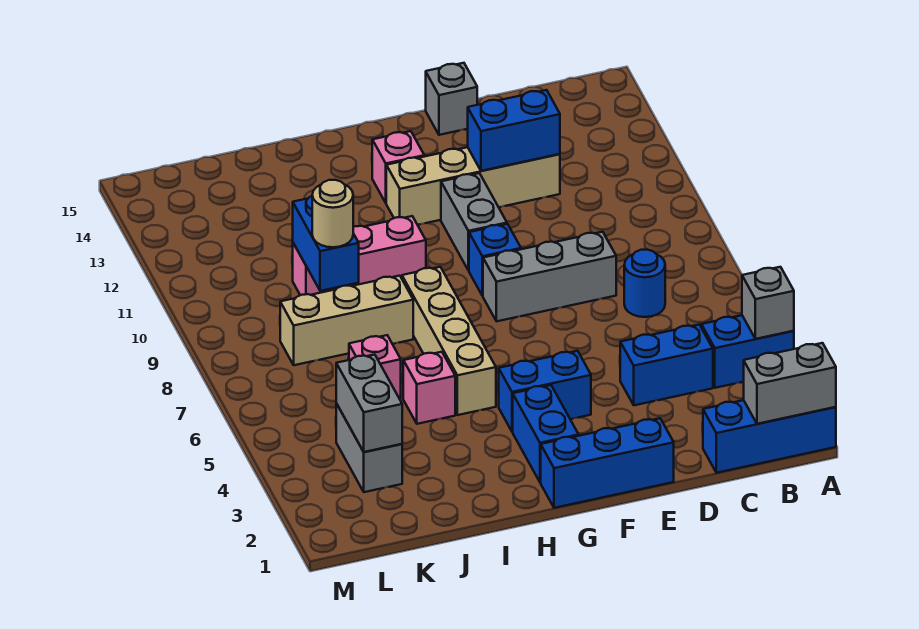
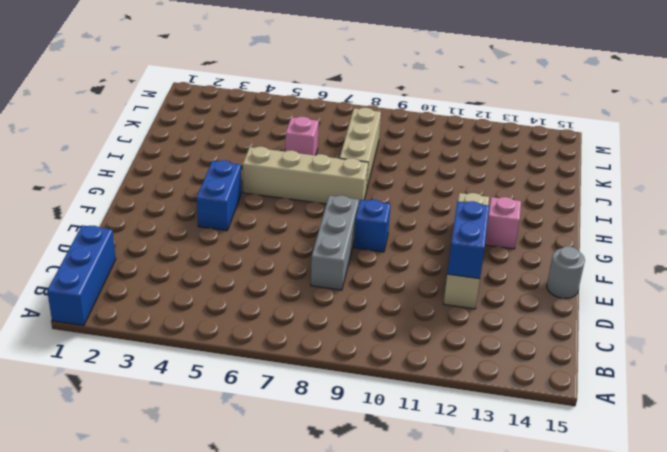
grey round brick E15 level 1 -> grey brick E15 level 1
none -> blue brick A4:B4 level 1
none -> blue brick C4:D4 level 1
none -> blue round brick C7 level 1

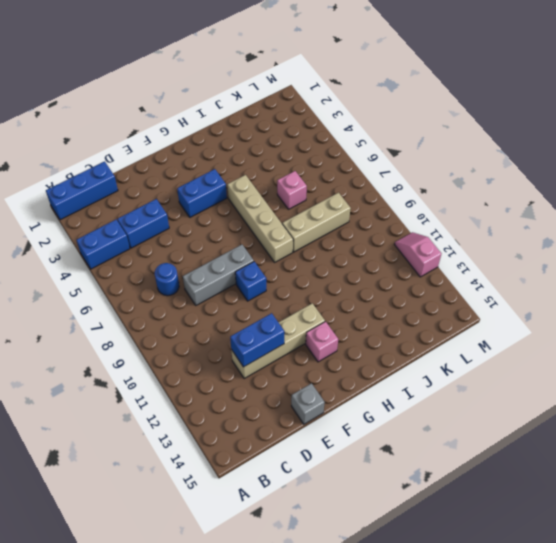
pink slope M11:M12 level 1 top 12 -> none
none -> blue brick E1:G1 level 1
none -> grey brick F10:F11 level 1
none -> blue brick G2:G3 level 1

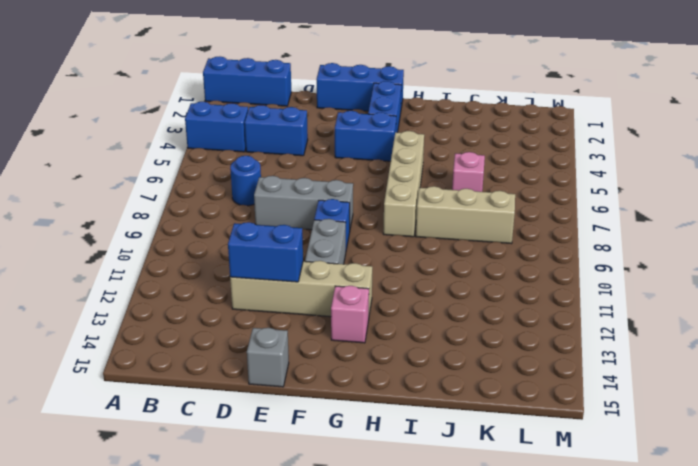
none -> pink brick H10:J10 level 1
none -> pink brick I5 level 1
none -> grey brick K3:K4 level 1

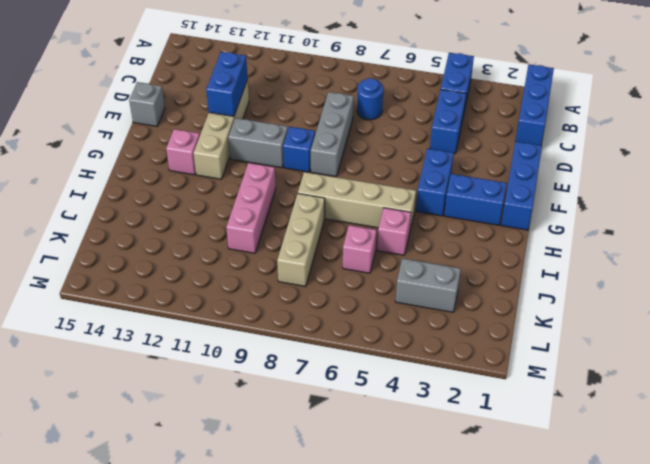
none -> grey brick A1:B1 level 2
none -> grey brick A4 level 2
none -> blue brick J9:J10 level 2

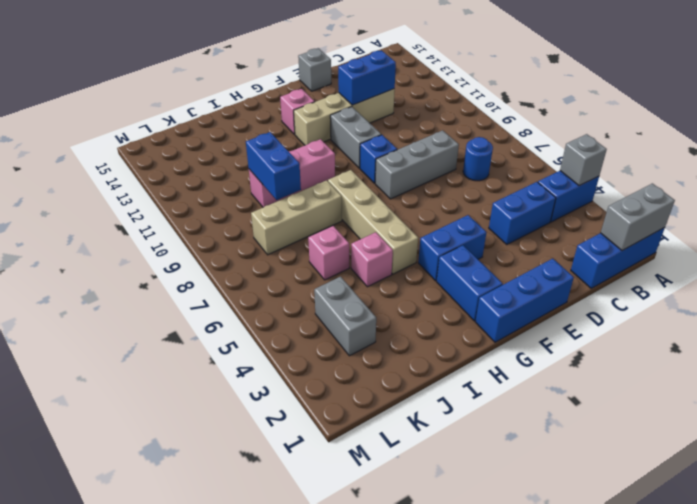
none -> grey brick K3:K4 level 2
none -> tan round brick J9 level 3

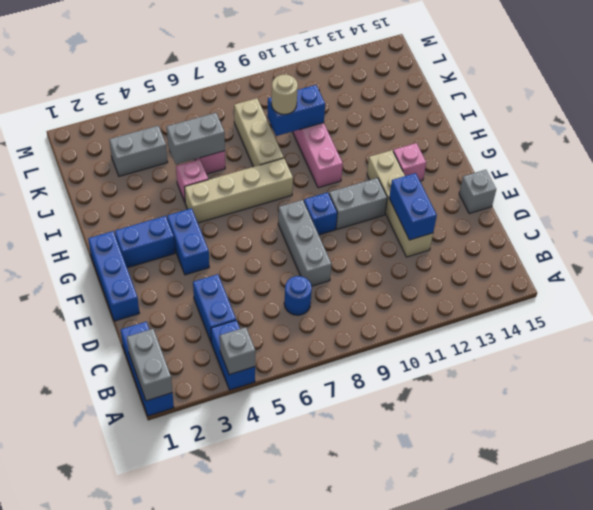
grey brick J5:J6 level 2 -> grey brick K3:K4 level 2

